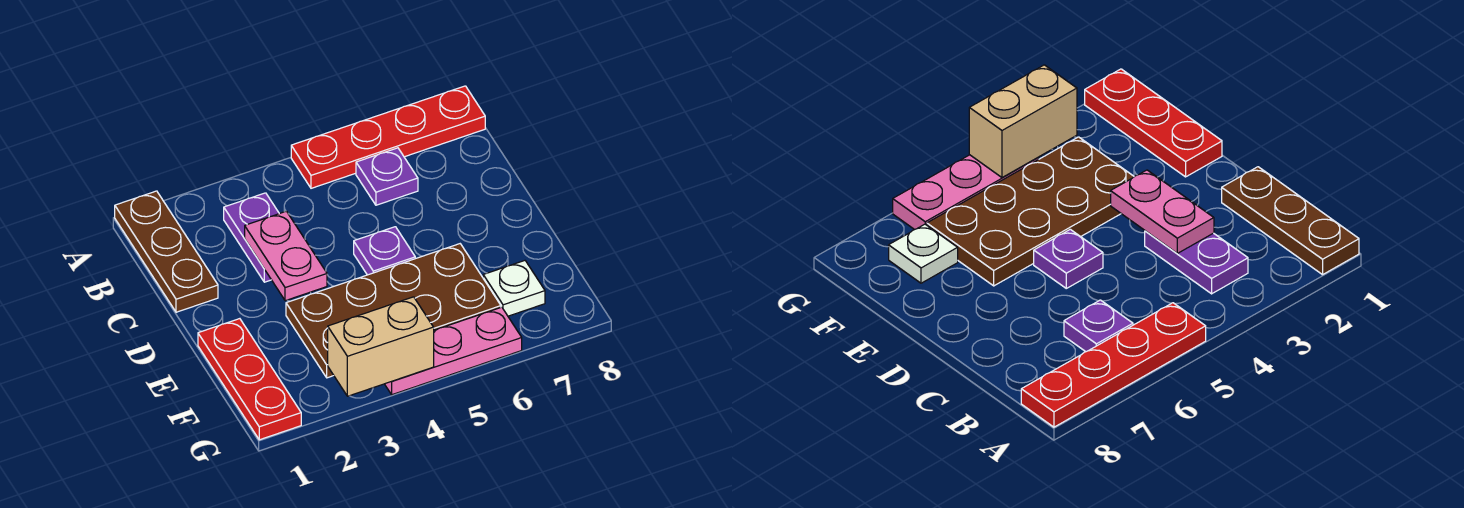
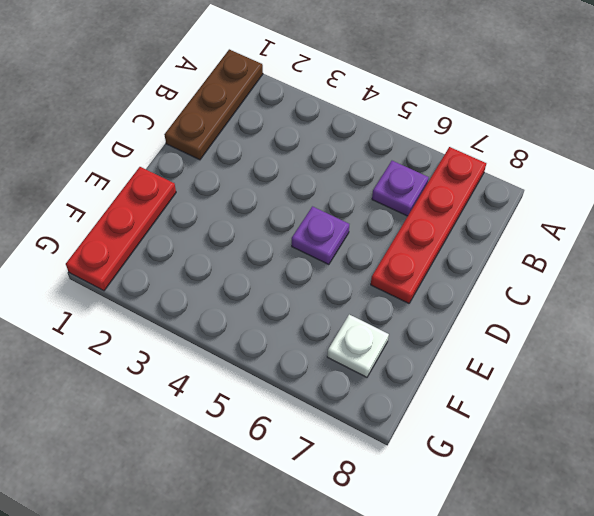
red plate A7:D7 level 1 -> red plate A5:A8 level 1
none -> purple plate B3:C3 level 1
none -> brown plate E3:F6 level 1

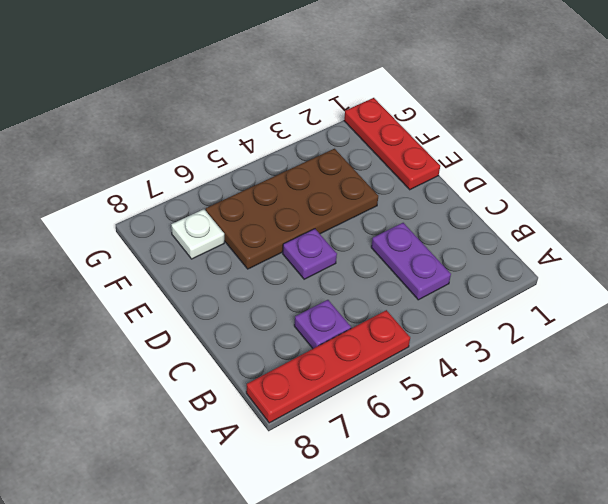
none -> brown plate A1:C1 level 1
none -> pink plate G4:G6 level 1

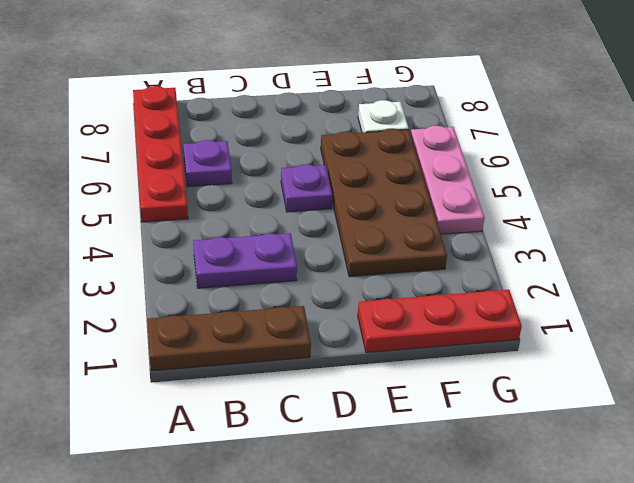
none -> pink plate C3:D3 level 2
none -> tan brick G3:G4 level 2

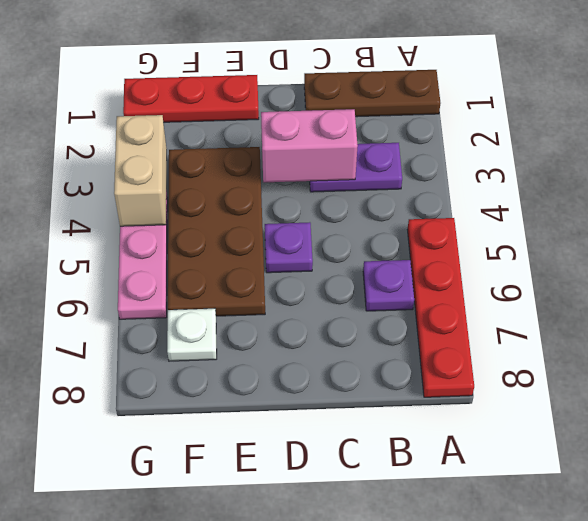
pink brick C3:D3 level 2 -> pink plate C3:D3 level 2

